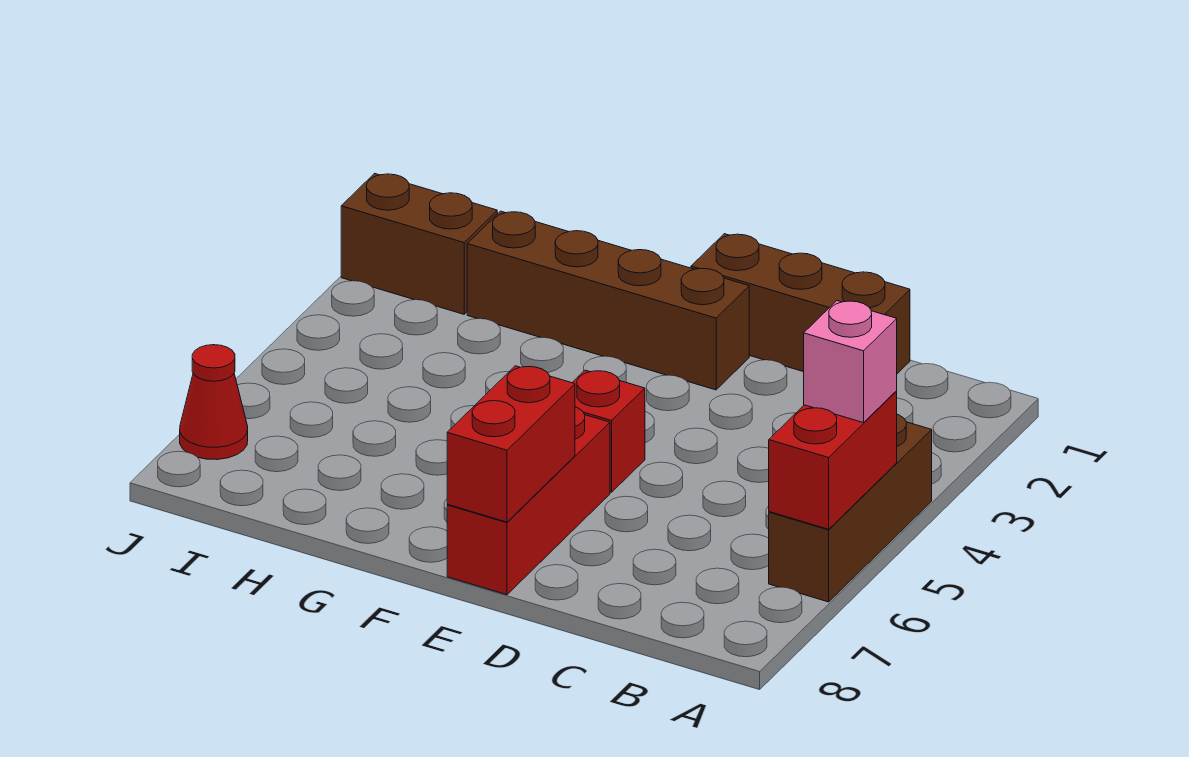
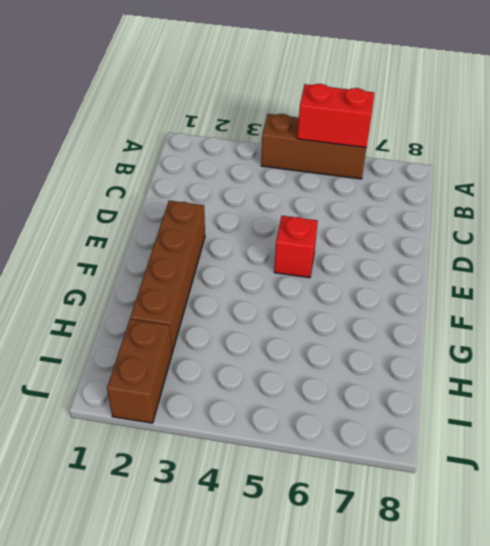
none -> brown brick C1:E1 level 1
none -> red brick E6:E8 level 1

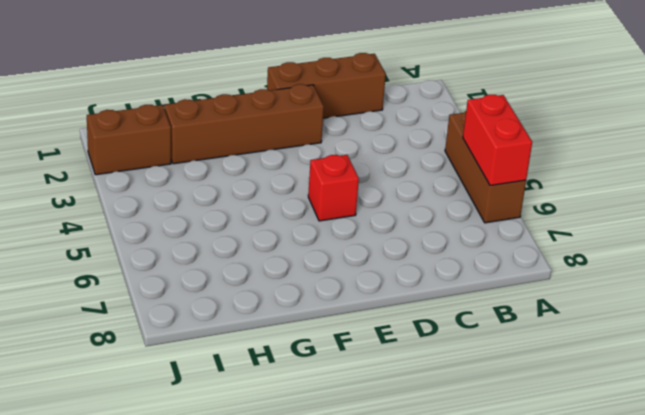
none -> red brick E6:E8 level 1
none -> red cone J7 level 1

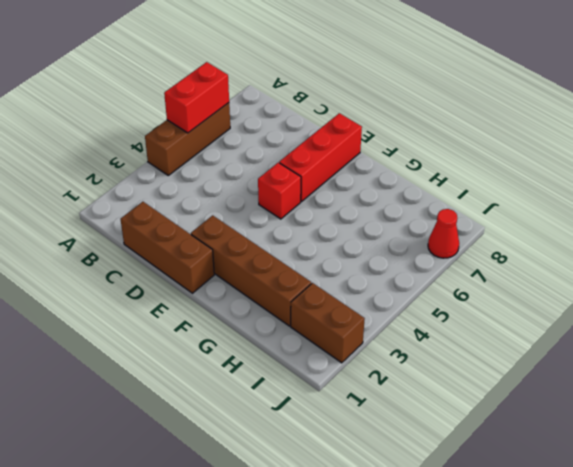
none -> red brick E7:E8 level 2
none -> pink brick A5 level 3

